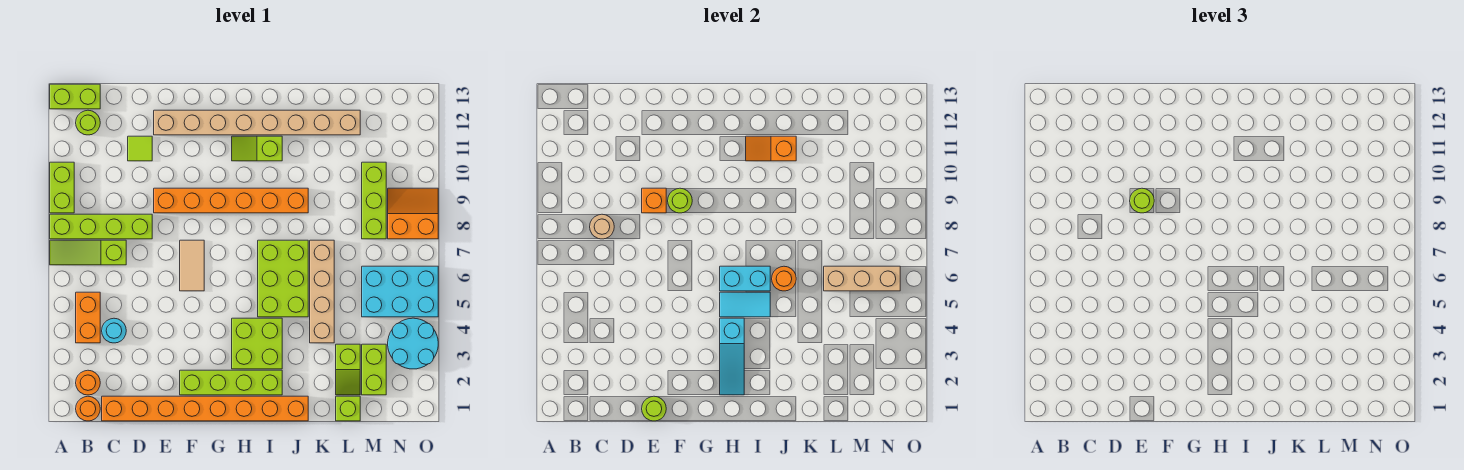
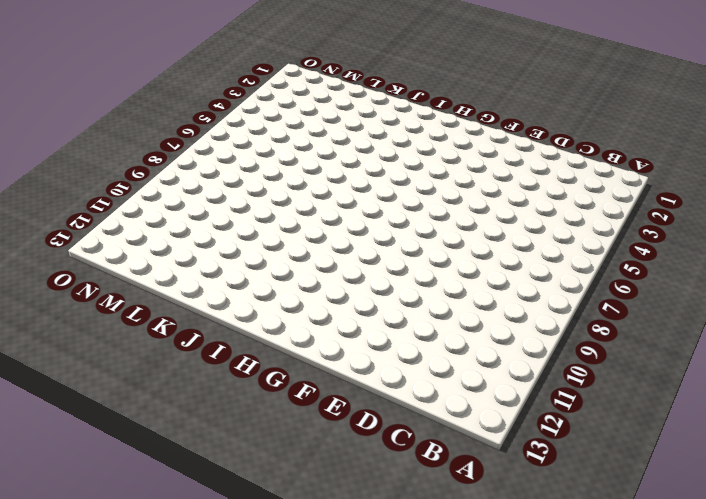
none -> lime slope A7:C7 level 1 top C
none -> lime brick A8:D8 level 1
none -> lime brick A9:A10 level 1
none -> lime brick A13:B13 level 1

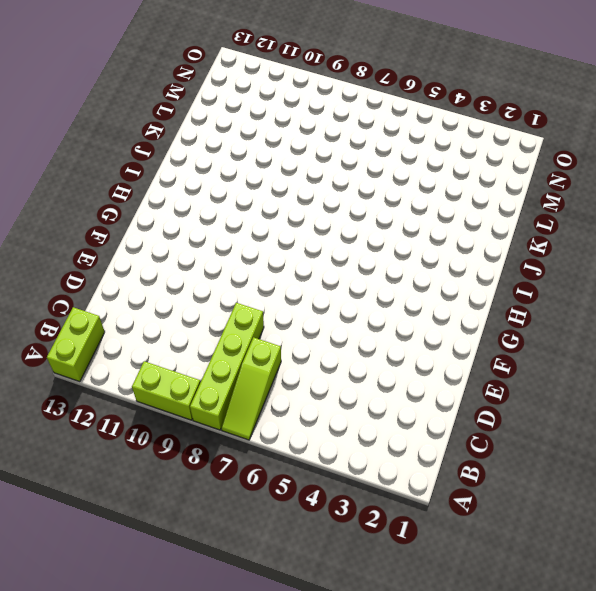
none -> orange round brick B1 level 1
none -> orange round brick B2 level 1
none -> orange brick B4:B5 level 1
none -> lime round brick B12 level 1

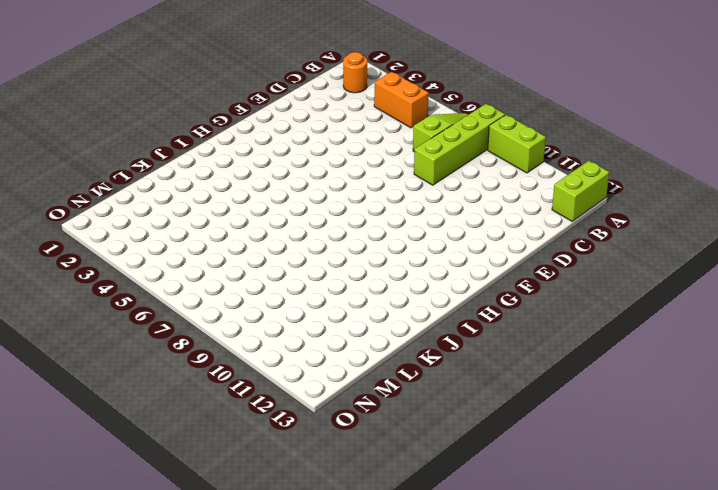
none -> orange round brick B1 level 1
none -> lime round brick B12 level 1
none -> orange brick C1:J1 level 1
none -> cyan round brick C4 level 1

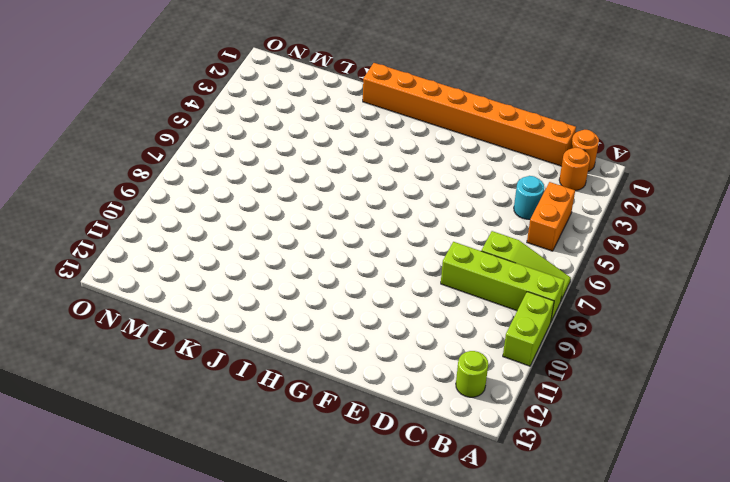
none -> lime brick A13:B13 level 1
none -> lime tile D11 level 1
none -> orange brick E9:J9 level 1
none -> tan brick E12:L12 level 1

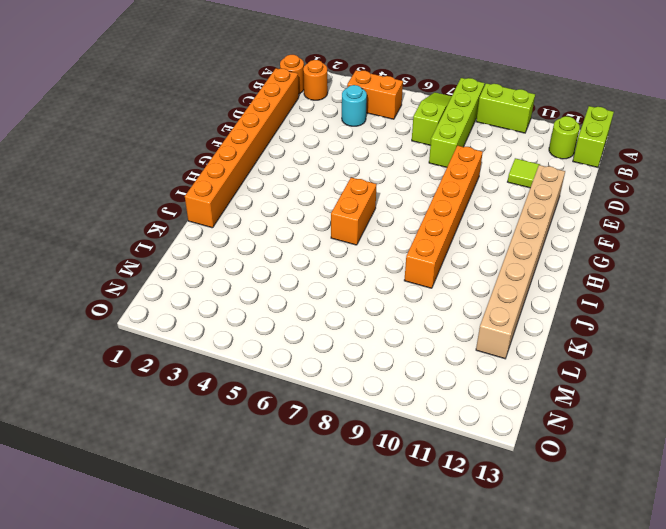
orange brick H6:I6 level 1 -> lime brick I5:J7 level 1
none -> lime brick F2:I2 level 1
none -> tan tile F6:F7 level 1
none -> lime brick H3:I4 level 1
none -> lime slope H11:I11 level 1 top I

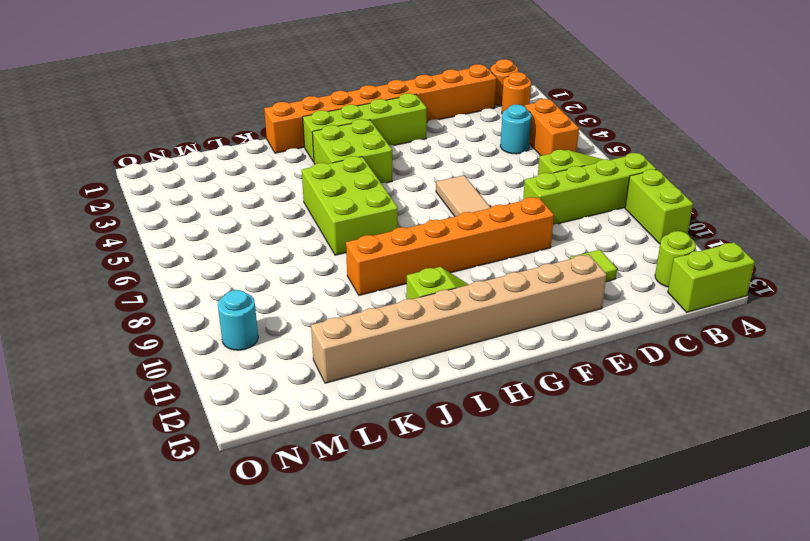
cyan round brick N10 level 1 -> none
none -> tan brick K4:K7 level 1
none -> lime brick L1 level 1
none -> lime slope L2:L3 level 1 top 3
none -> lime brick M2:M3 level 1

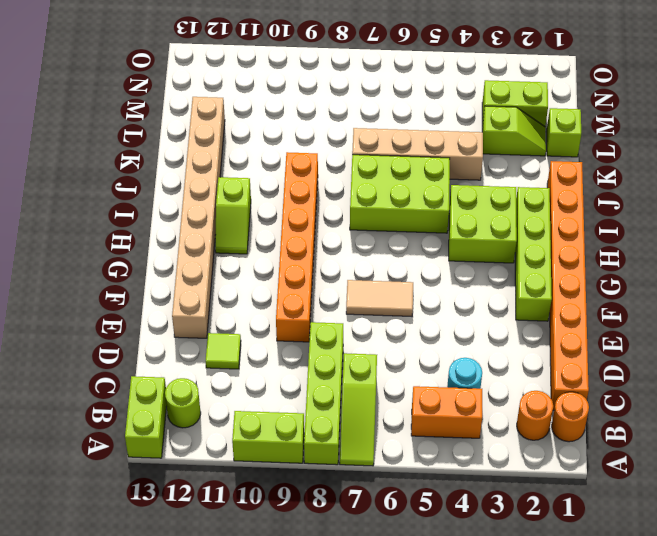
none -> cyan brick M5:O6 level 1
none -> lime brick M8:M10 level 1
none -> cyan round brick N3:O4 level 1
none -> orange slope N8:O9 level 1 top 8

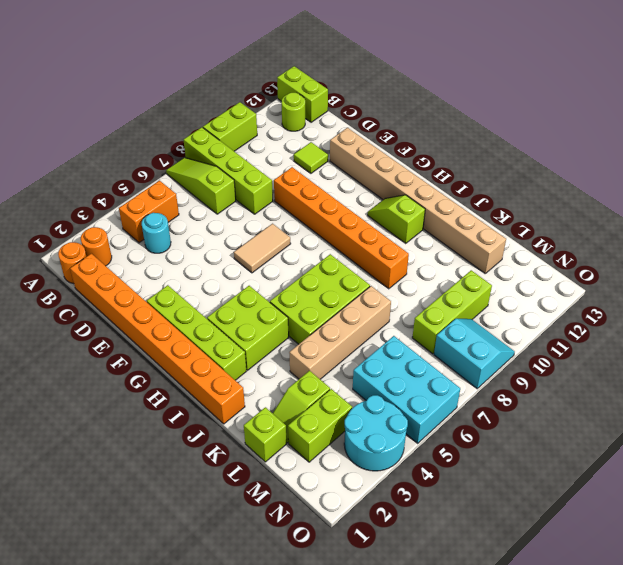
cyan slope N8:O9 level 1 top 8 -> orange slope N8:O9 level 1 top 8
none -> tan round brick C8 level 2
none -> lime round brick E1 level 2
none -> orange brick E9 level 2
none -> lime round brick F9 level 2

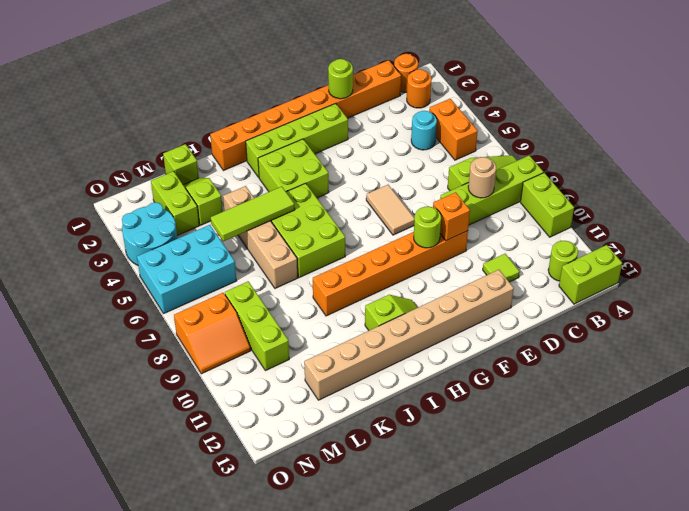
lime tile J5:L5 level 2 -> none
none -> cyan slope H2:H4 level 2 top 4
none -> cyan tile H5:I5 level 2
none -> cyan brick H6:I6 level 2
none -> orange slope I11:J11 level 2 top J

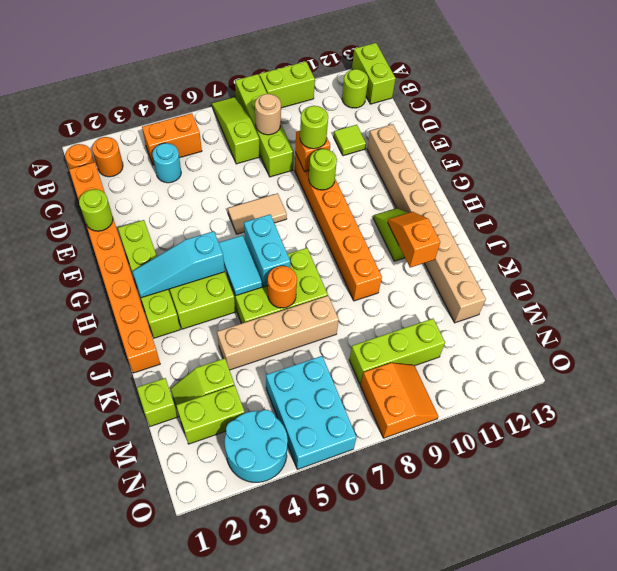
none -> tan brick L6:N6 level 2

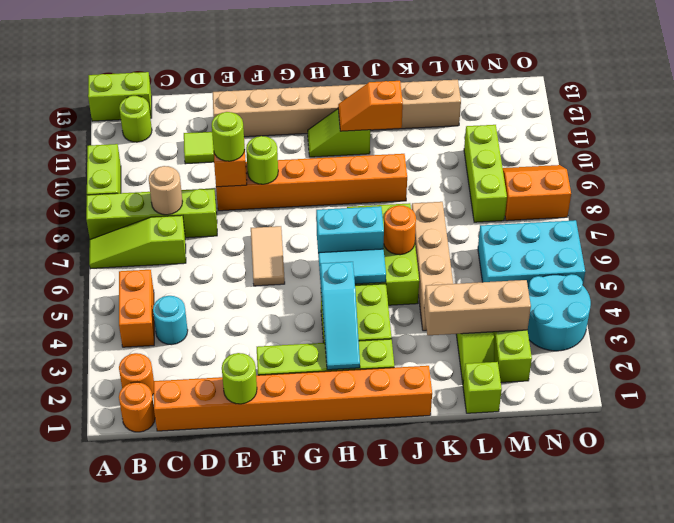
tan brick K3:M3 level 2 -> tan brick L6:N6 level 2

